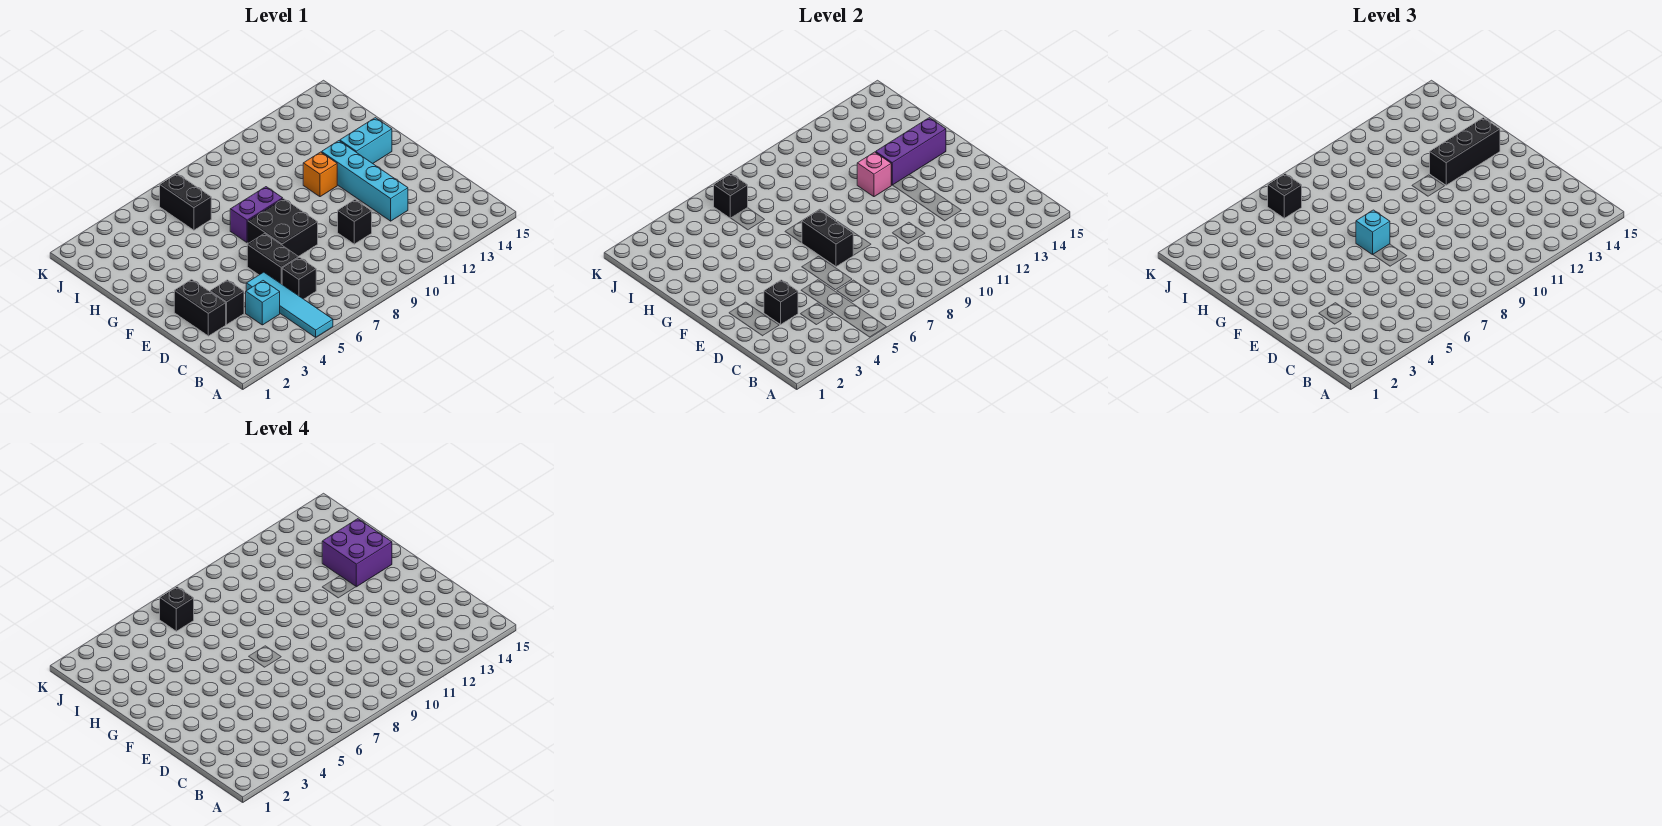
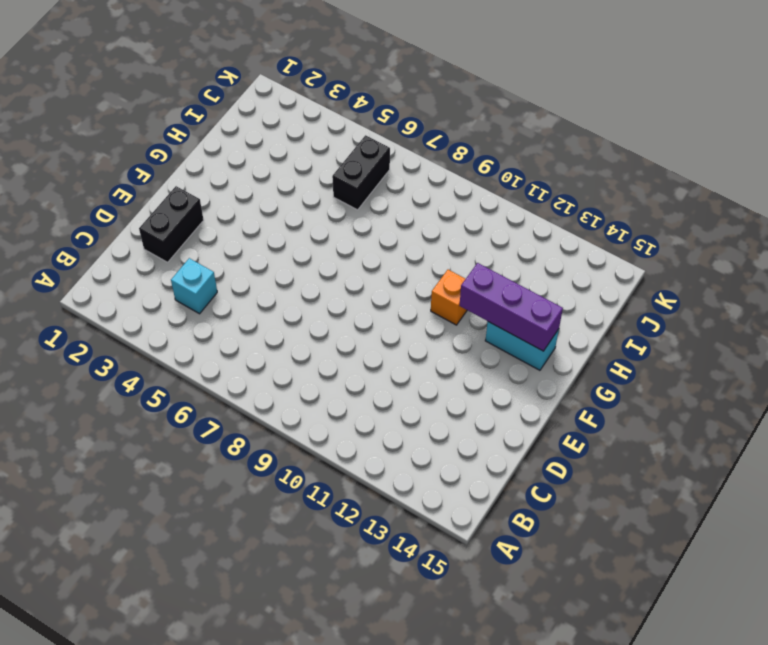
none -> cyan tile A5:D5 level 1
none -> black brick C6 level 1
none -> black brick D3 level 1

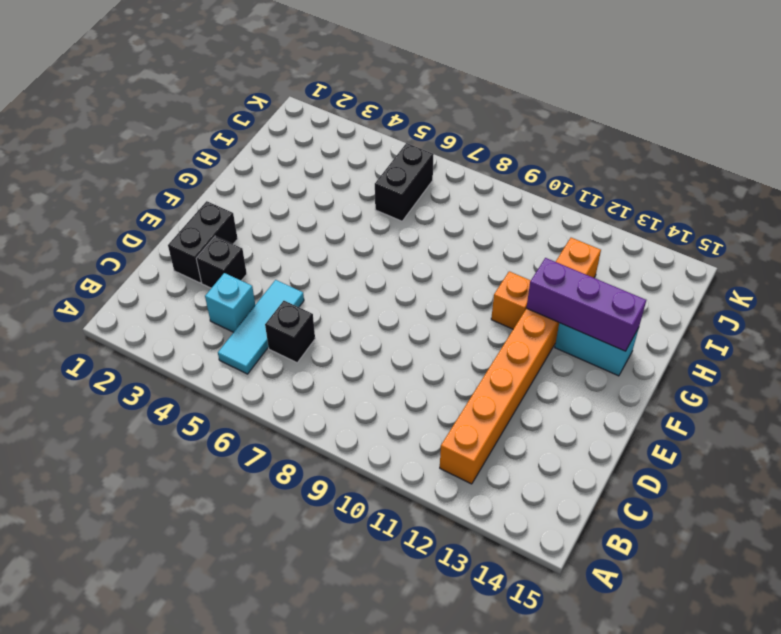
cyan tile B5:D5 level 1 -> cyan tile A5:D5 level 1
orange brick B12:I12 level 1 -> cyan brick D12:G12 level 1
none -> black brick D6:E6 level 1
none -> black brick D10 level 1
none -> black brick E7:F8 level 1

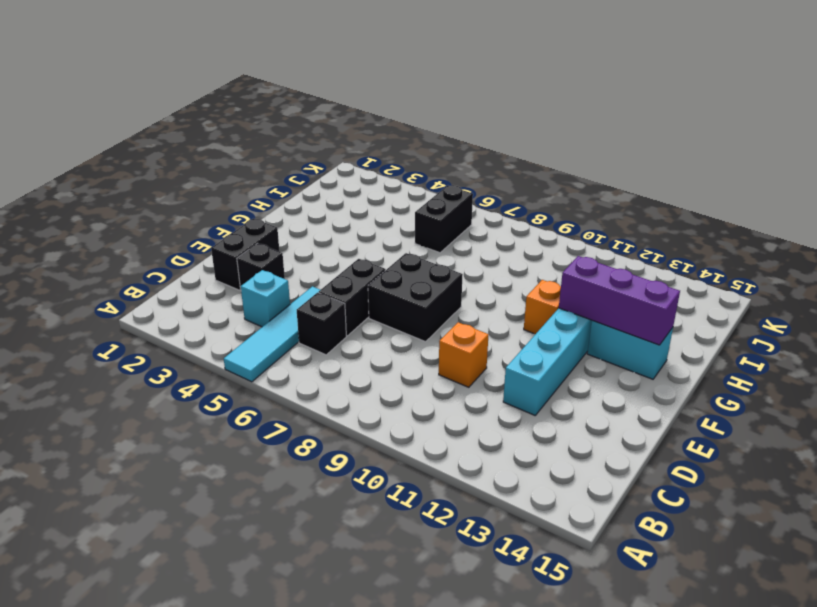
orange brick D10 level 1 -> black brick D10 level 1
none -> purple brick G7:G8 level 1
none -> black brick D3 level 2
none -> black brick E7:F7 level 2

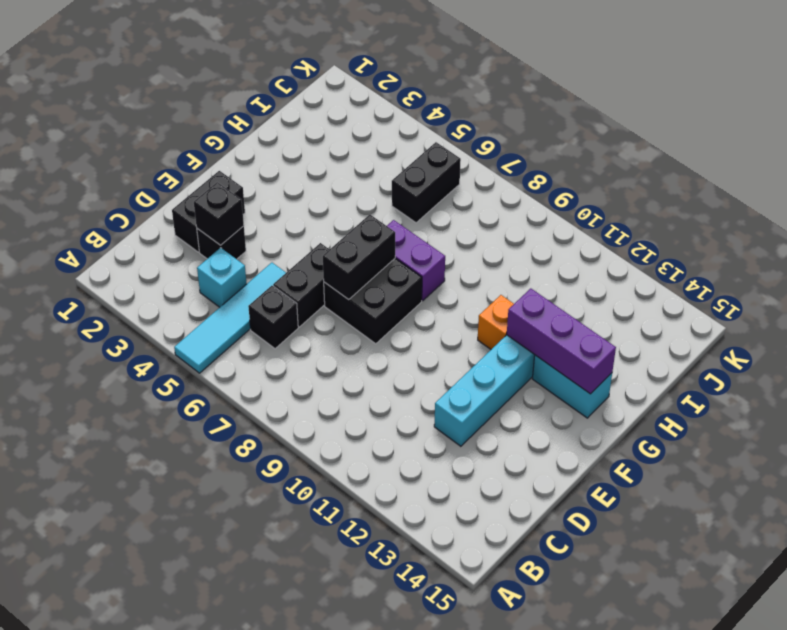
none -> black brick D10 level 1
none -> pink brick G11 level 2
none -> black brick J6 level 2

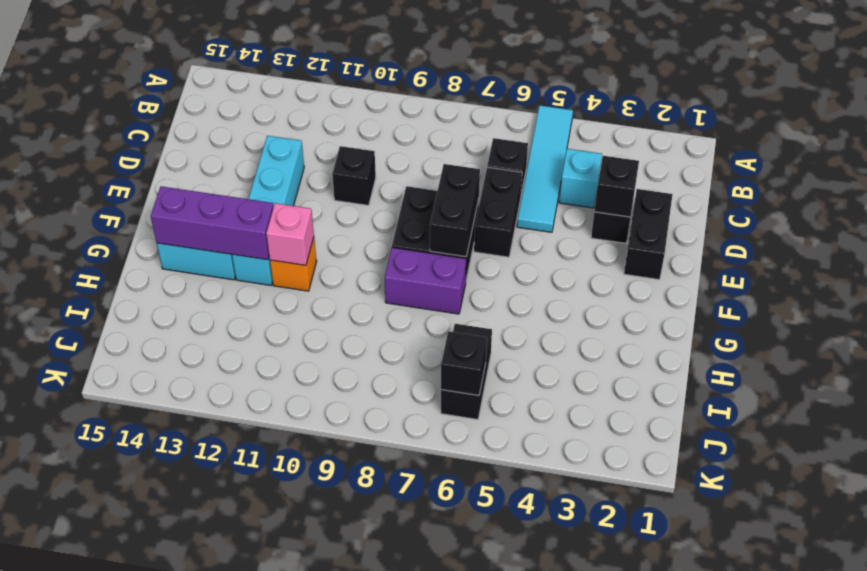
none -> cyan brick F7 level 3
none -> black brick G12:G14 level 3
none -> black brick J6 level 3

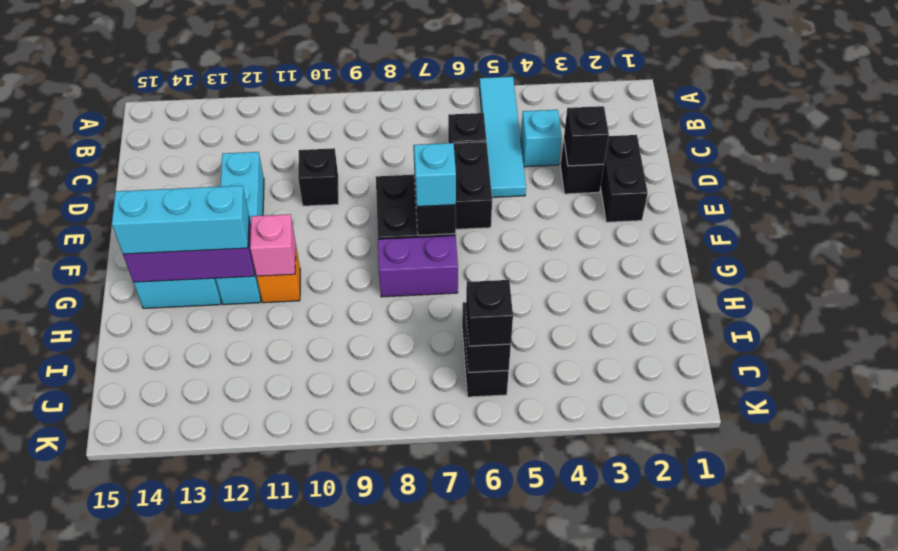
cyan brick G12:G14 level 3 -> black brick G12:G14 level 3
none -> purple brick G13:H14 level 4
none -> black brick J6 level 4

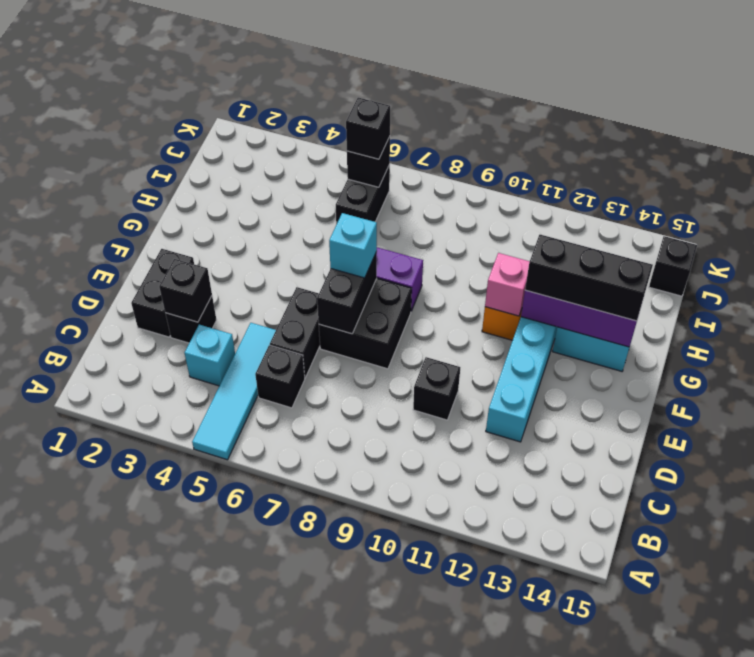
black brick J15 level 1 -> black brick J6 level 4
none -> purple brick G13:H14 level 4

